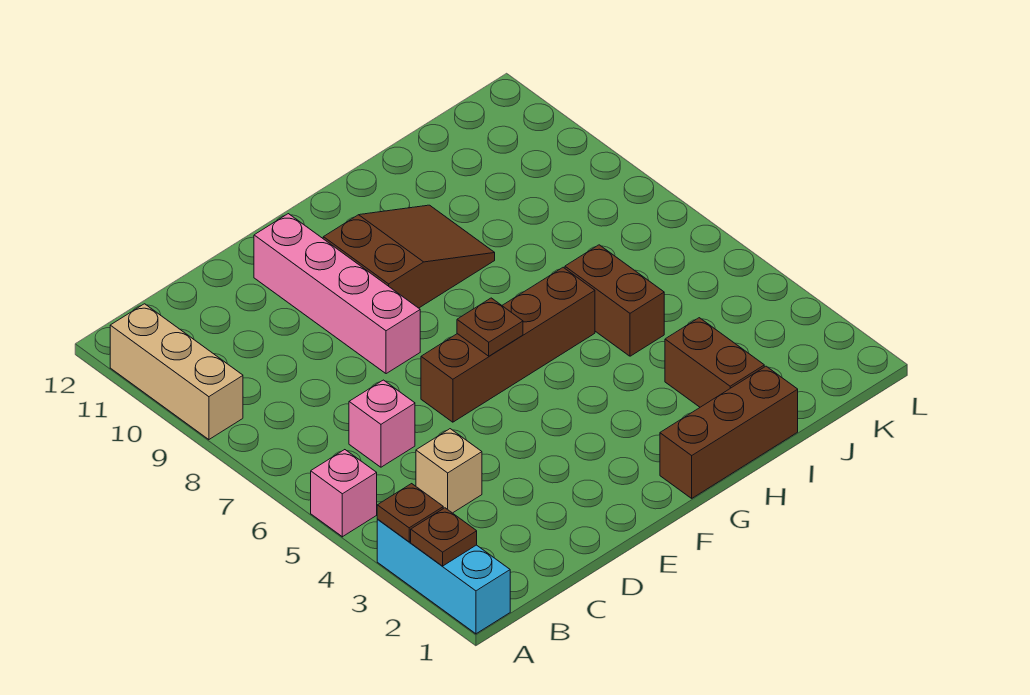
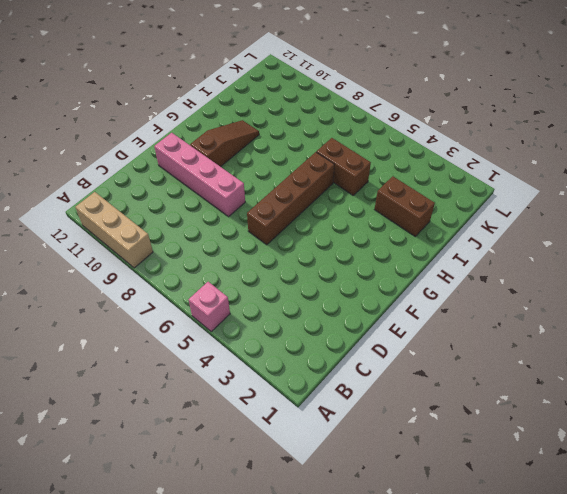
brown slope F10:H10 level 1 top F -> brown slope F9:H10 level 1 top F
none -> cyan brick A1:A3 level 1
none -> tan brick C4 level 1
none -> pink brick C6 level 1

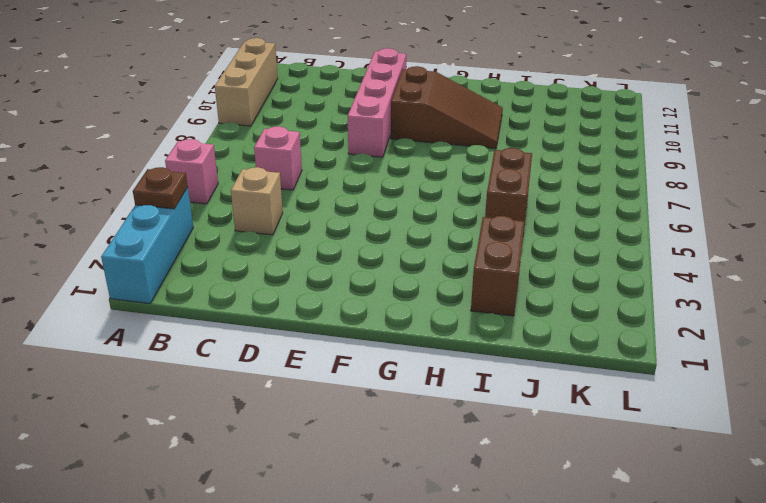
none -> brown brick E6:H6 level 1
none -> brown brick G1:I1 level 1
none -> brown plate A2 level 2

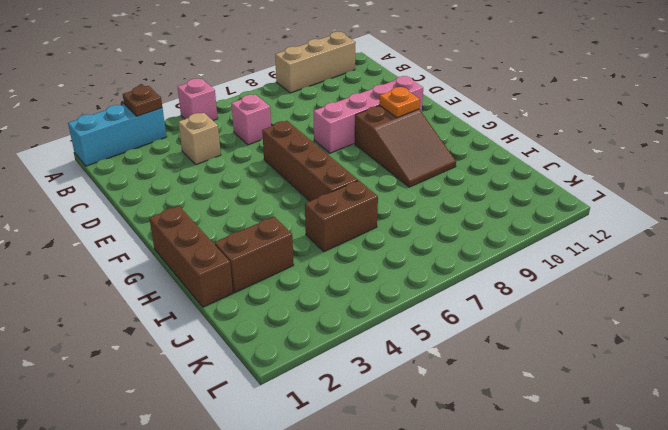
orange plate F10 level 2 -> none
none -> brown plate A2 level 2
none -> brown plate F6 level 2

